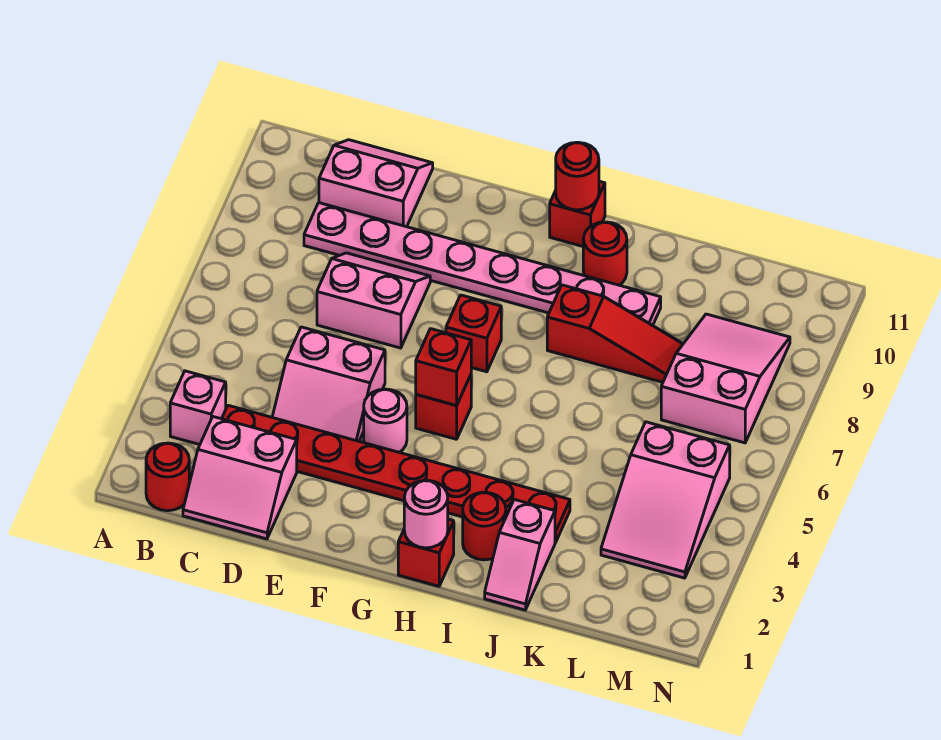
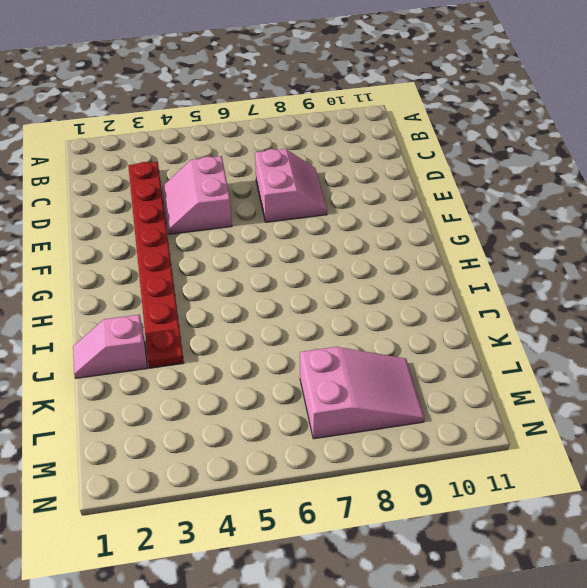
none -> red round brick B1 level 1
none -> pink brick B3 level 1
none -> pink slope C1:D2 level 1 top 2

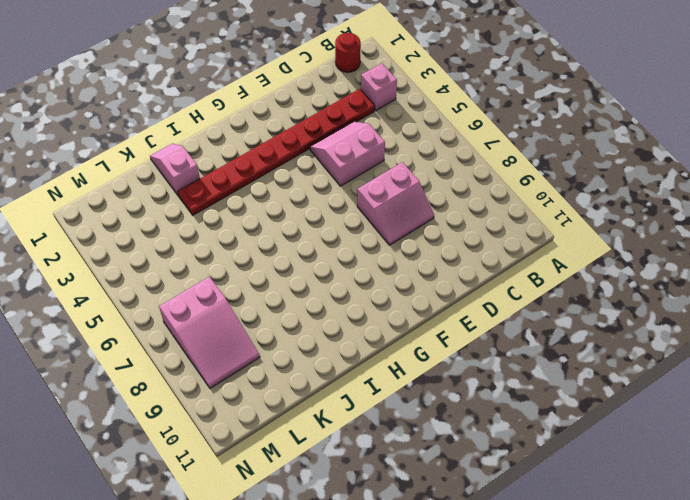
none -> pink slope C1:D2 level 1 top 2
none -> pink plate C9:J9 level 1
none -> pink slope C10:D11 level 1 top 10

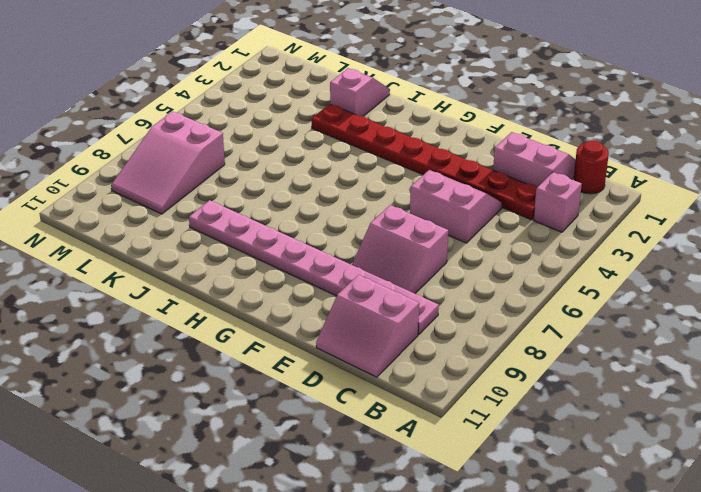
none -> pink round brick F4 level 1
none -> red brick G5 level 1
none -> red brick G7 level 1

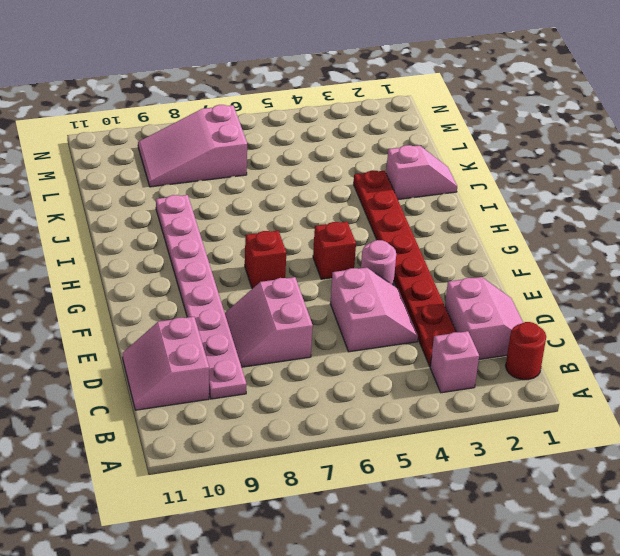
none -> red brick H1 level 1
none -> red brick H11 level 1
none -> red round brick I2 level 1

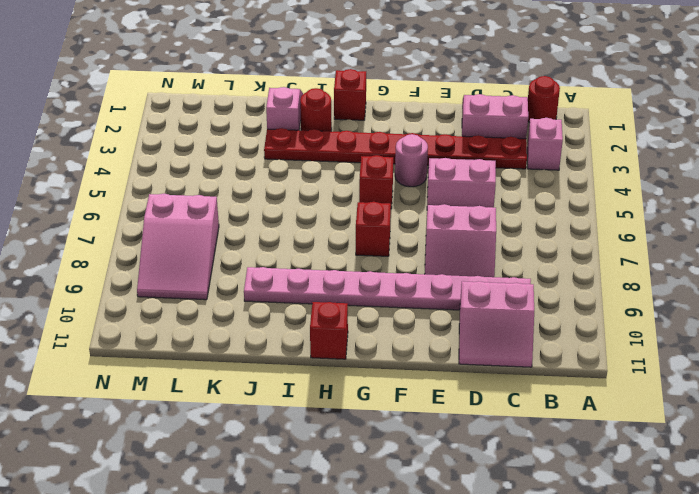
none -> red slope I8:K8 level 1 top I
none -> red round brick I10 level 1
none -> pink slope L3:M5 level 1 top 5

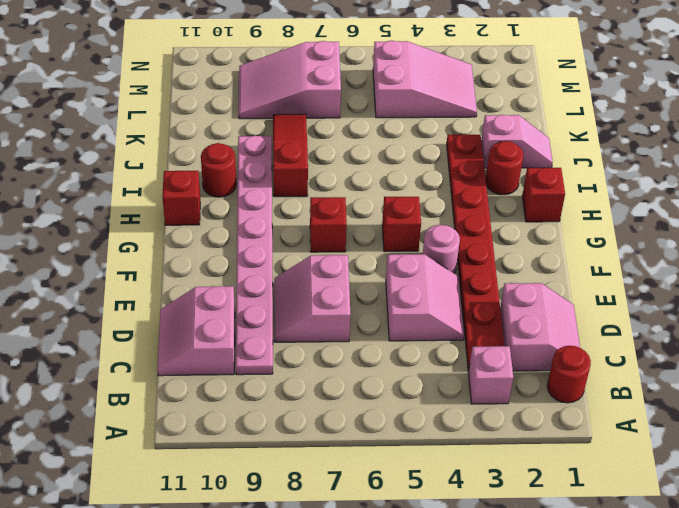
none -> red brick G5 level 2
none -> pink round brick H1 level 2
none -> red round brick H11 level 2

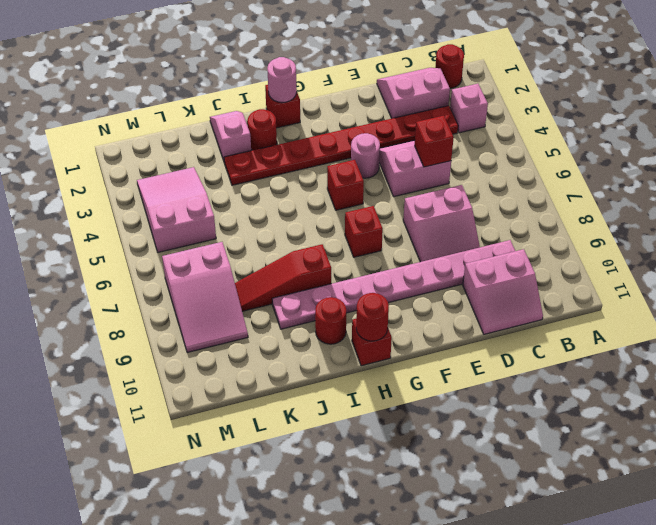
red brick D5 level 2 -> red brick G5 level 2

